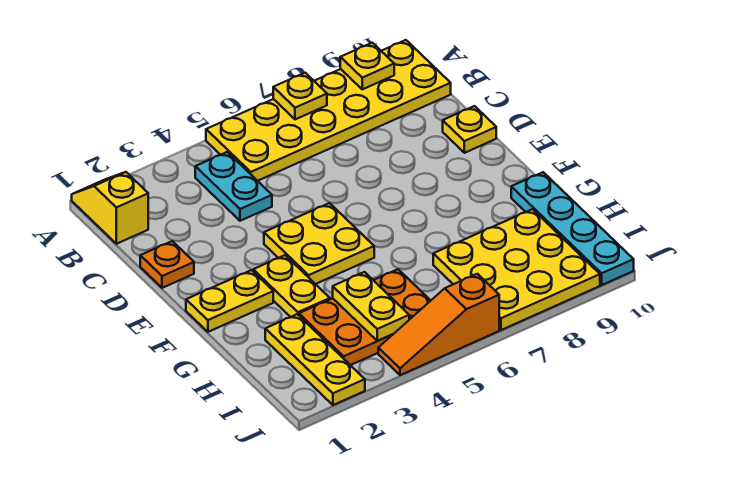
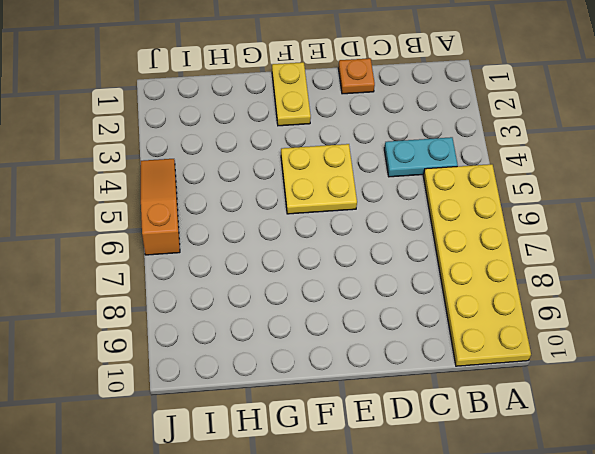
none -> yellow slope A1:B1 level 1 top B
none -> yellow plate D10 level 1
none -> yellow plate F3:G3 level 1

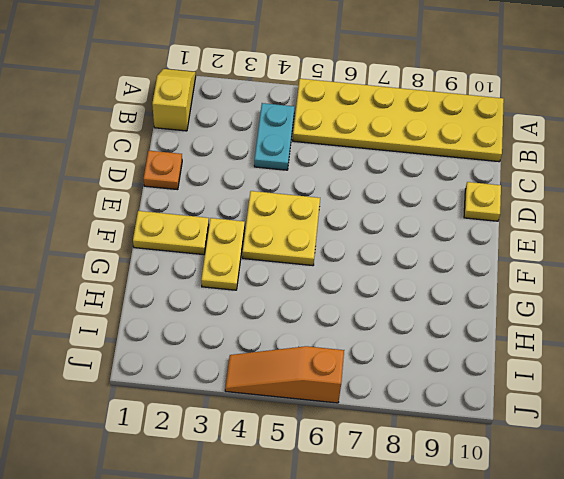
none -> cyan plate G10:J10 level 1
none -> yellow plate H2:J2 level 1
none -> orange plate H3:I5 level 1

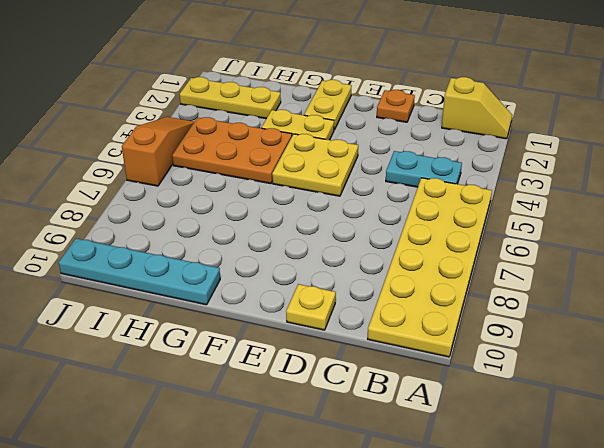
orange plate G4:I5 level 1 -> orange plate H3:I5 level 1
none -> yellow plate H7:J9 level 1
none -> yellow plate A7 level 2
none -> yellow plate A9 level 2

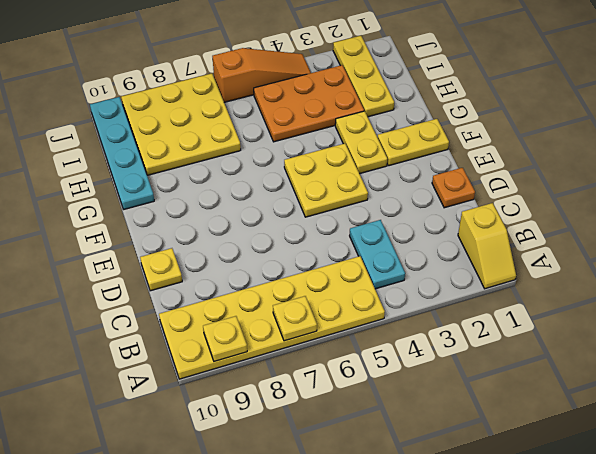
none -> yellow plate H4:I4 level 2

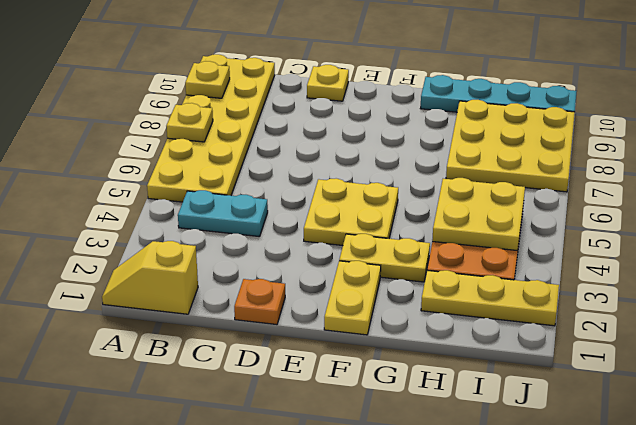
yellow plate H4:I5 level 2 -> yellow plate H4:I4 level 2
none -> orange slope J4:J6 level 1 top 6

